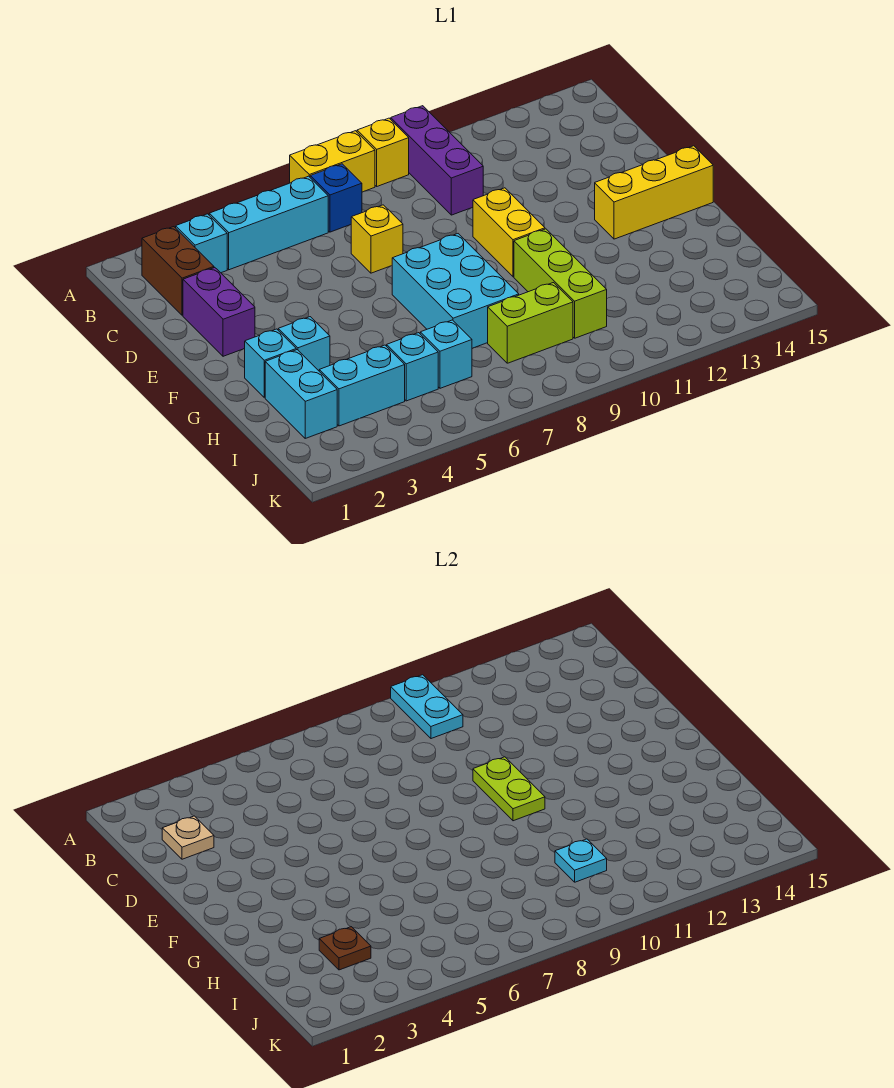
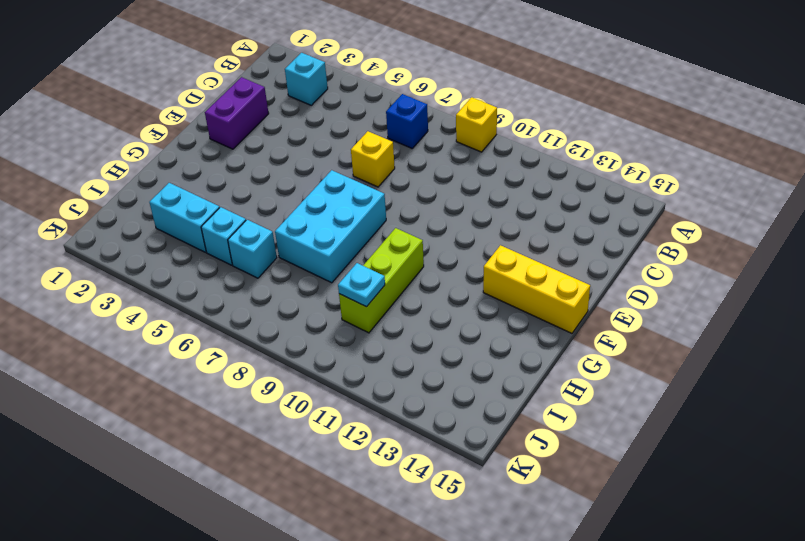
none -> yellow brick A7:A8 level 1
none -> purple brick A10:C10 level 1
none -> brown brick B2:C2 level 1

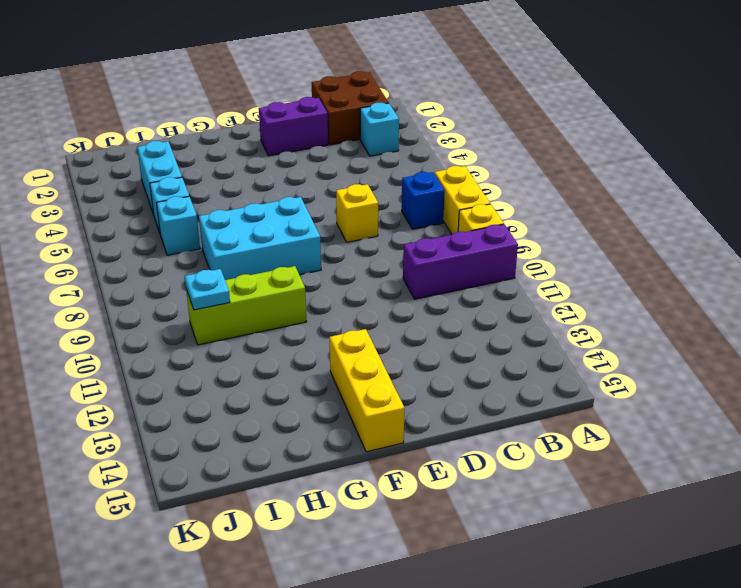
brown brick B1:C2 level 1 -> brown brick B2:C2 level 1
none -> cyan brick B4:B6 level 1
none -> yellow brick E10:F10 level 1
none -> cyan brick G2 level 1

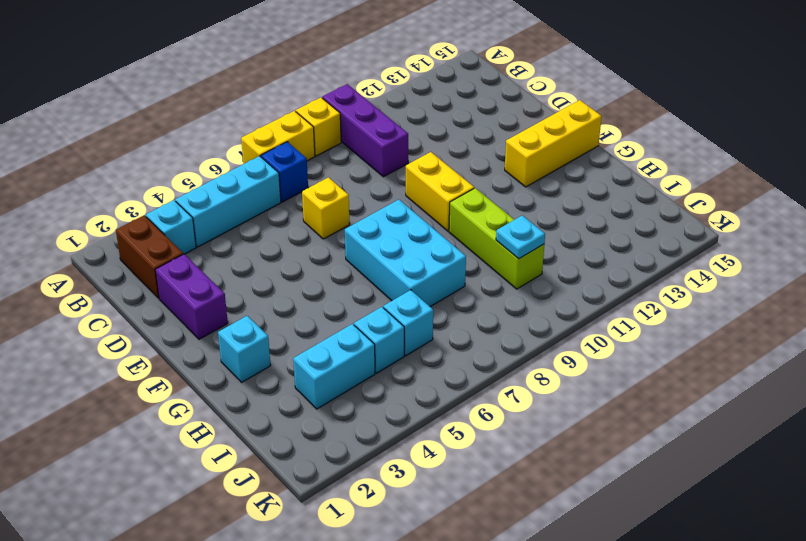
none -> cyan brick G3 level 1
none -> cyan brick H2:I2 level 1
none -> lime brick I8:I9 level 1

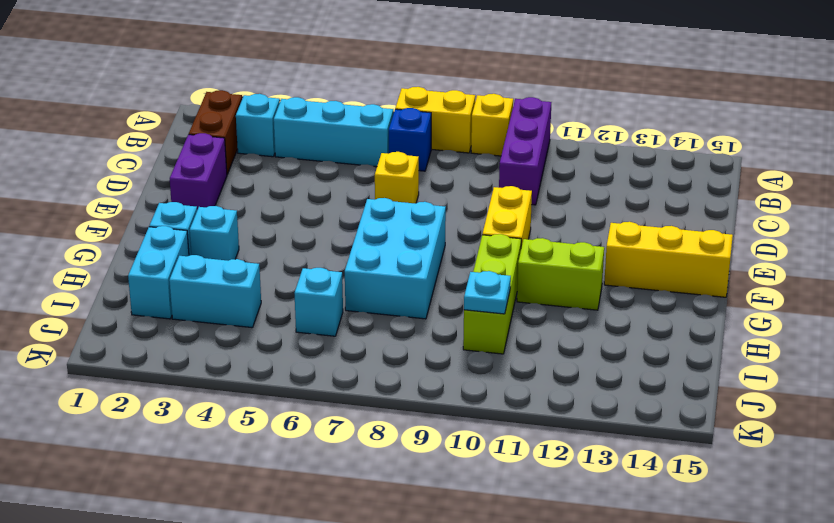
lime brick G11:G12 level 1 -> lime brick I8:I9 level 1
none -> cyan brick I5 level 1
none -> cyan plate A10:B10 level 2
none -> tan plate C2 level 2

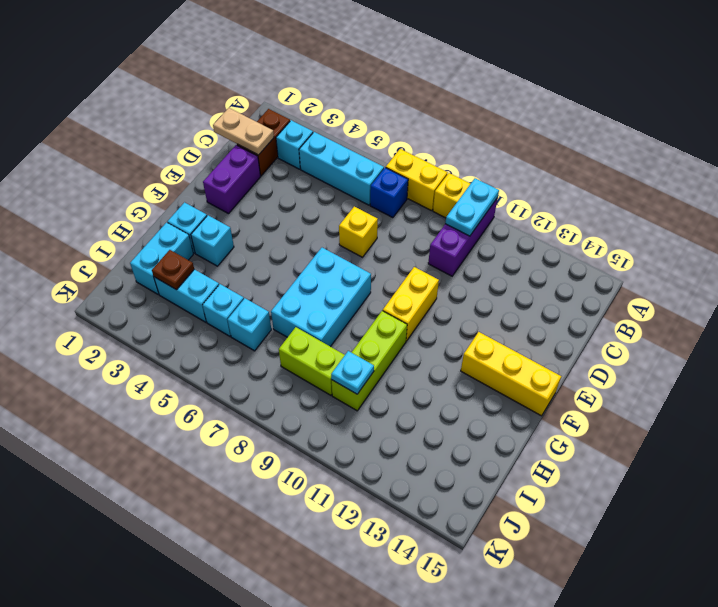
tan plate C1:C2 level 2 -> tan plate C2 level 2
none -> lime plate E10:F10 level 2

